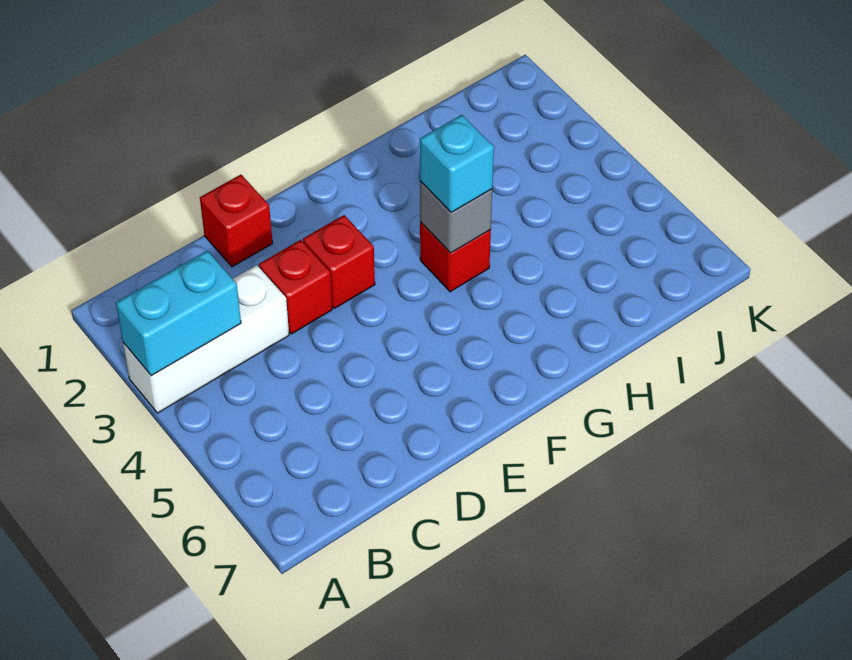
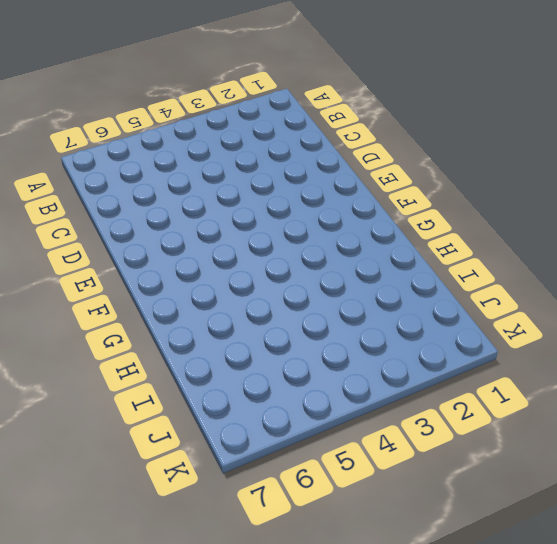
none -> white brick A3:C3 level 1
none -> red brick D1 level 1

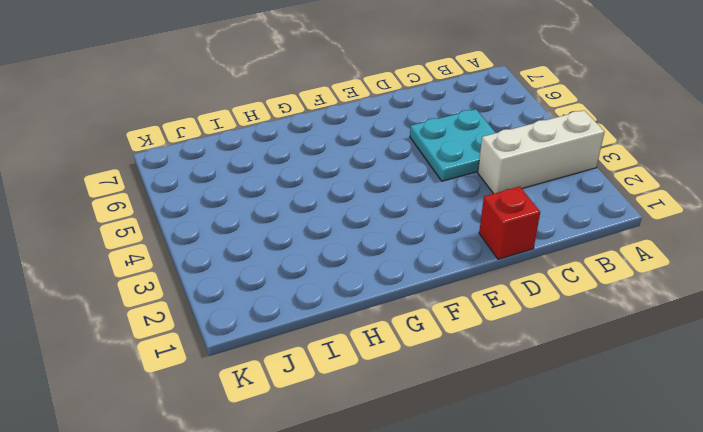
cyan plate C4:D5 level 1 -> none
none -> red brick D3 level 1
none -> red brick E3 level 1

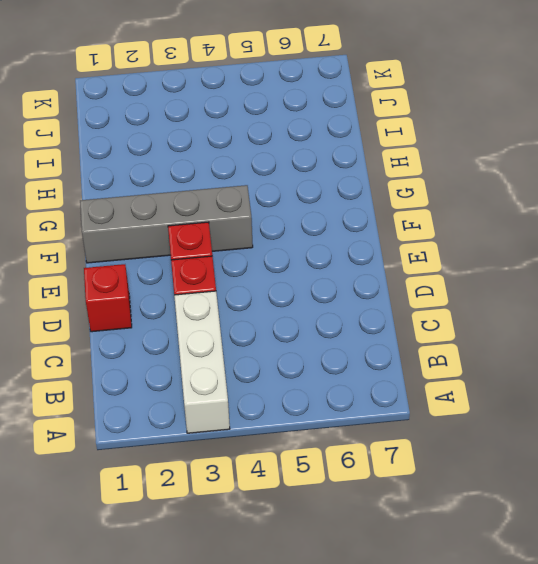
grey brick F1:F4 level 1 -> none
none -> red brick G4 level 1
none -> cyan brick A3:B3 level 2

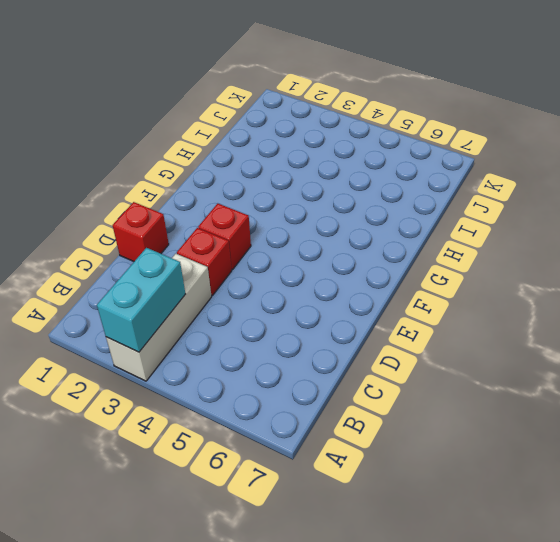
none -> red brick G4 level 1
none -> grey brick G4 level 2

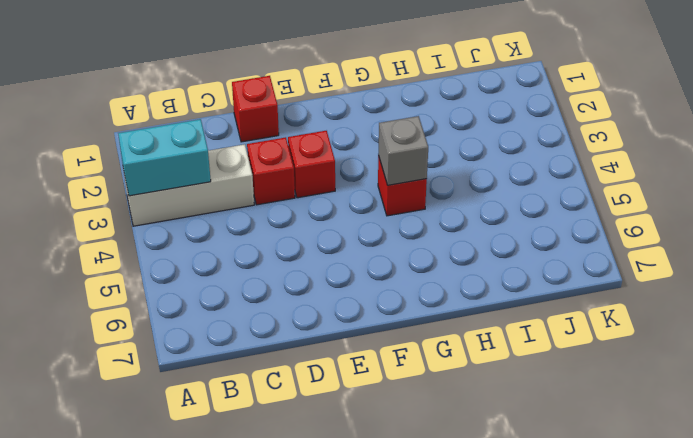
none -> cyan brick G4 level 3

